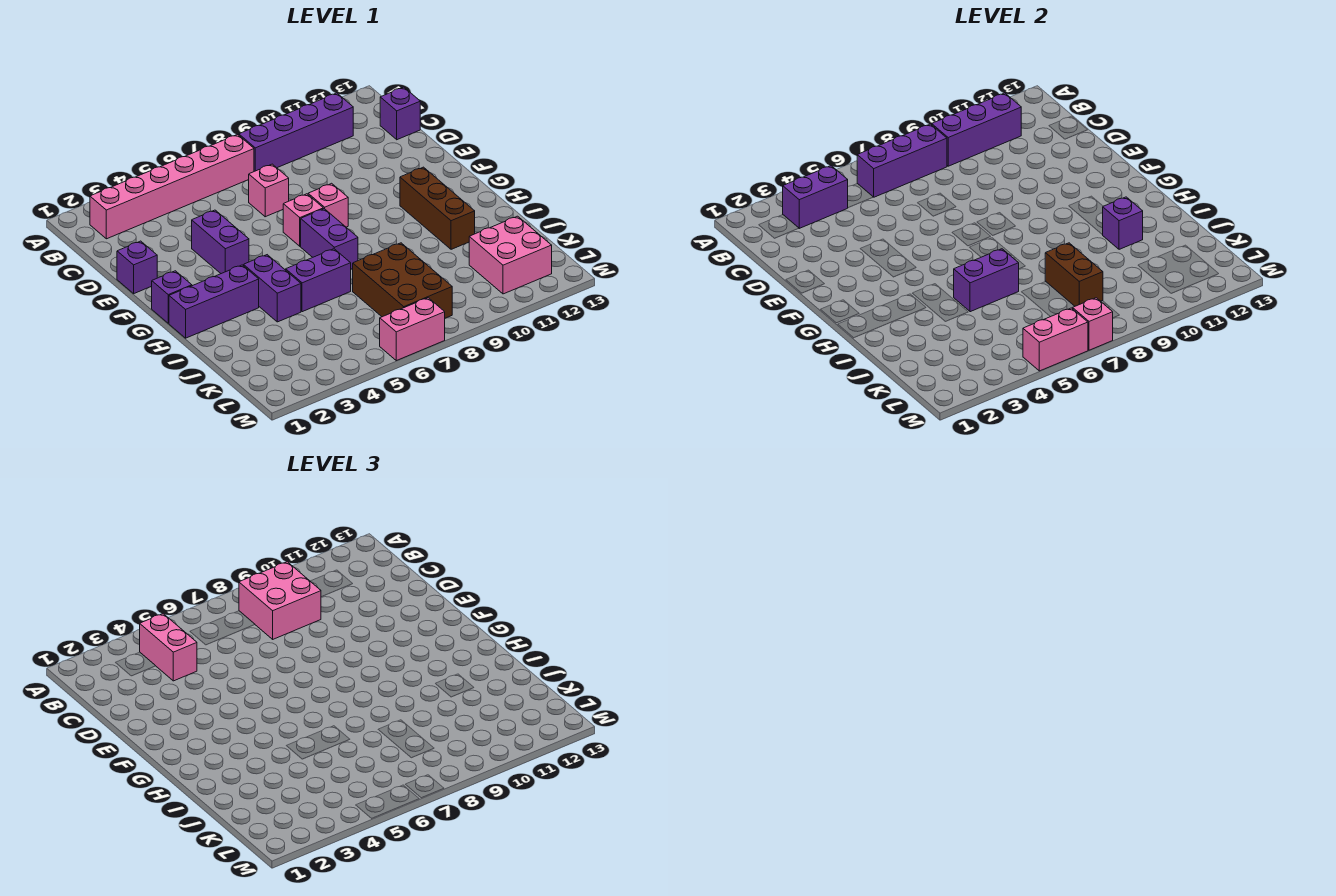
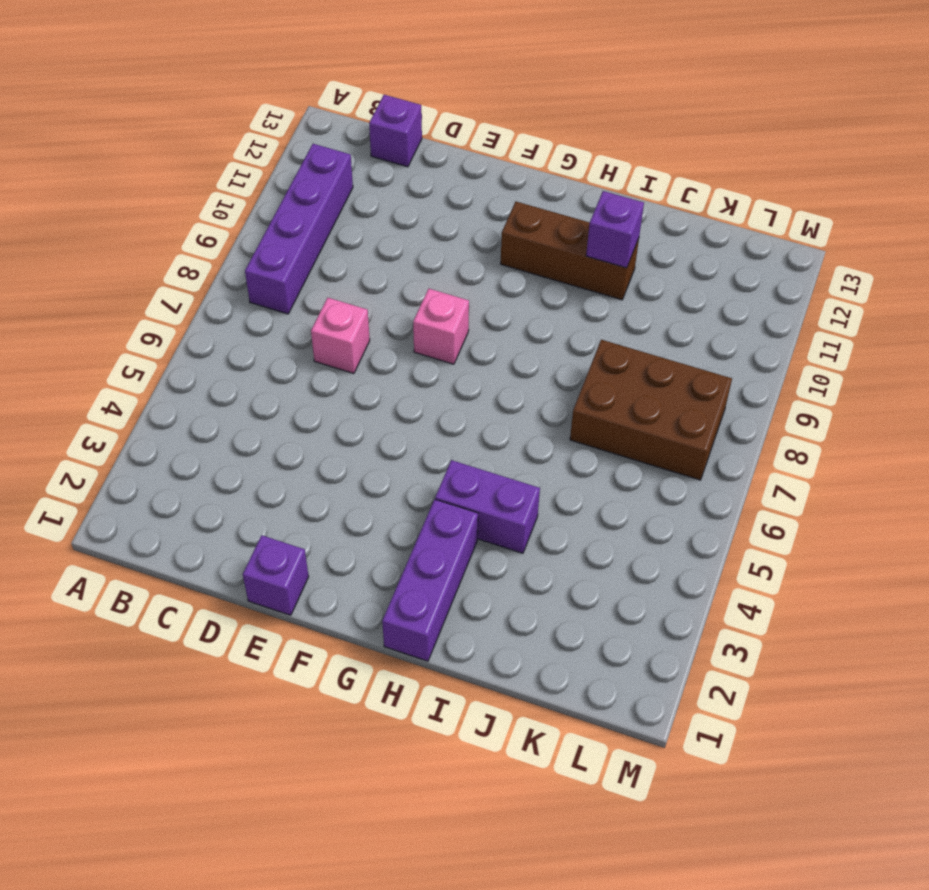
none -> pink brick B2:B7 level 1
none -> purple brick E4:F4 level 1
none -> pink brick F7 level 1

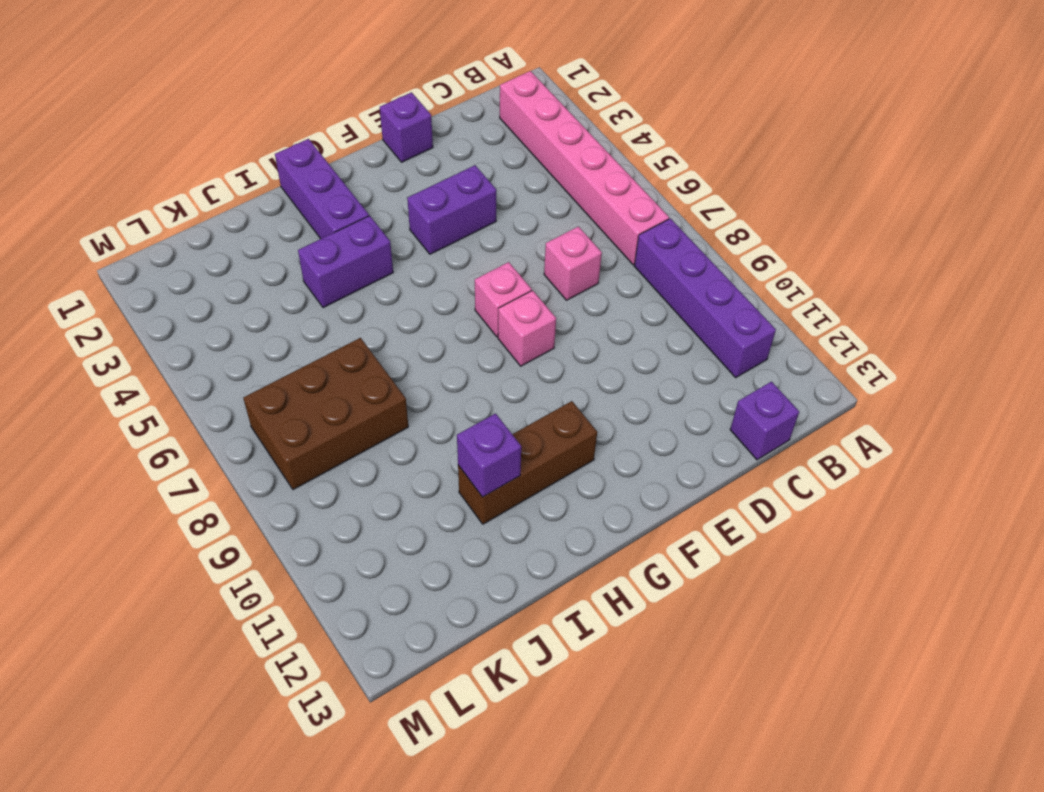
none -> purple brick G1 level 1
none -> purple brick G7:H7 level 1
none -> purple brick I5:I6 level 1

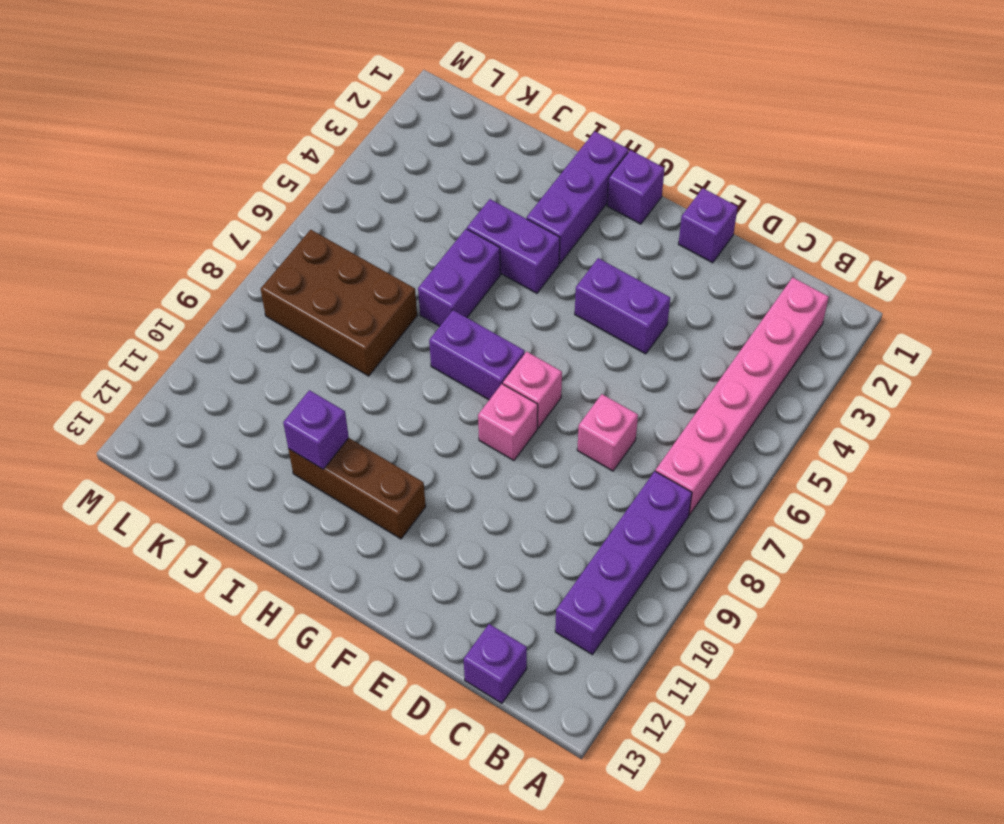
none -> pink brick K11:L12 level 1
none -> pink brick M6:M7 level 1
none -> purple brick B3:B4 level 2

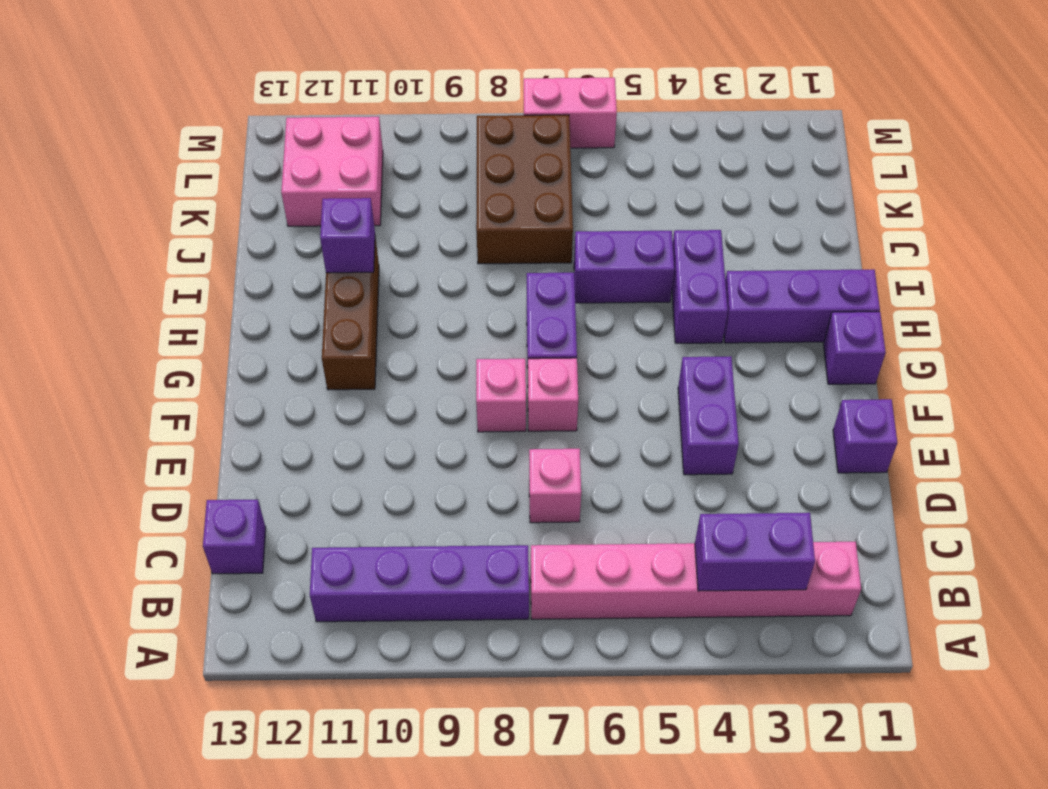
none -> purple brick B6:B8 level 2
none -> purple brick B9:B11 level 2
none -> purple brick I5:I6 level 2

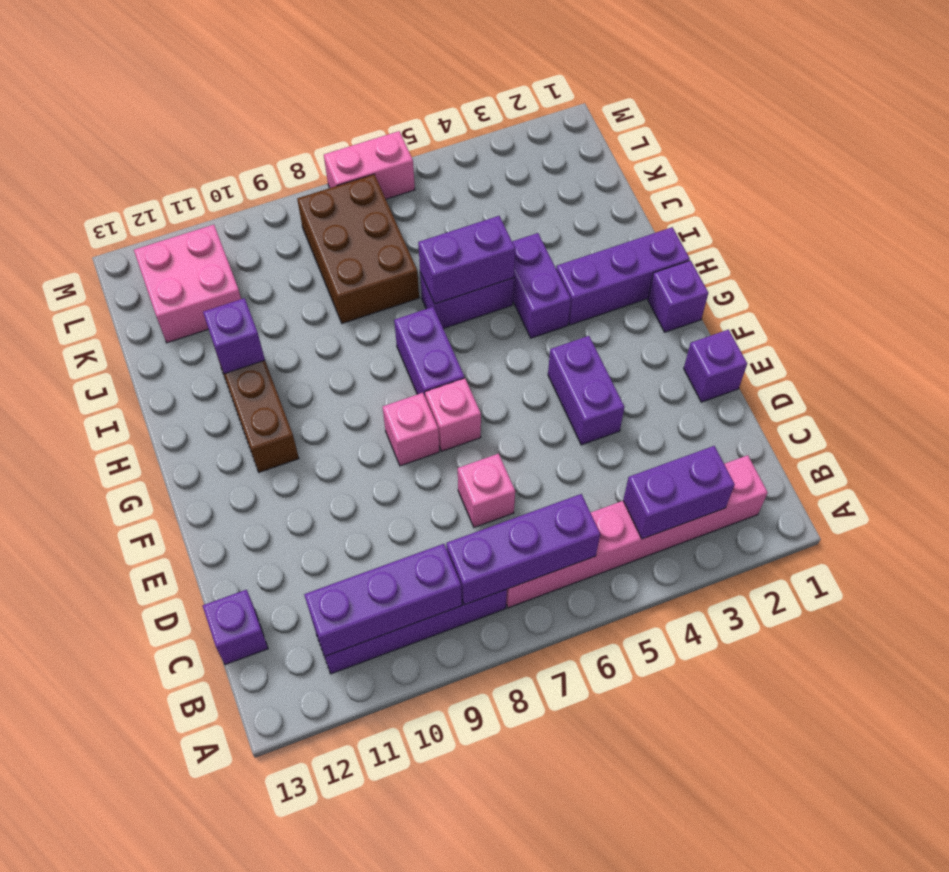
none -> brown brick J8:K8 level 2
none -> pink brick M5:M6 level 2
none -> pink brick M7 level 2

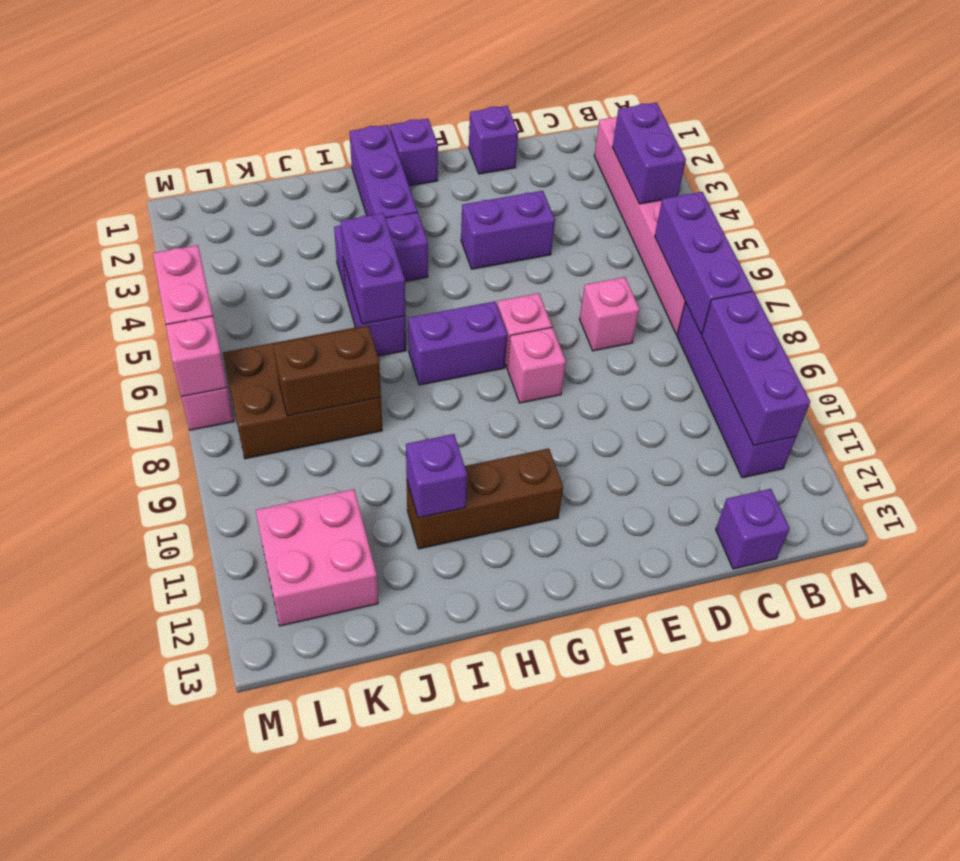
none -> pink brick B4:C4 level 3
none -> pink brick B8:C9 level 3

